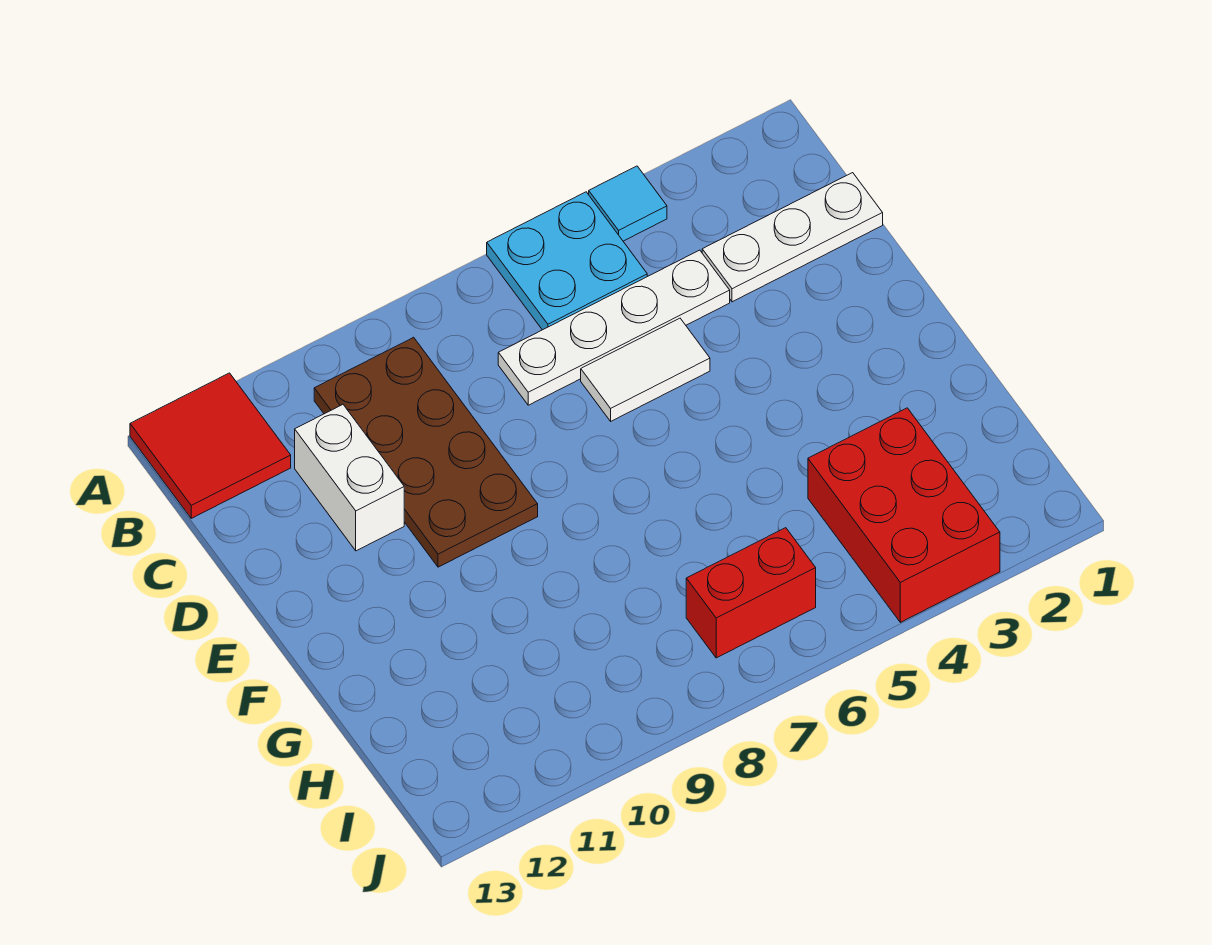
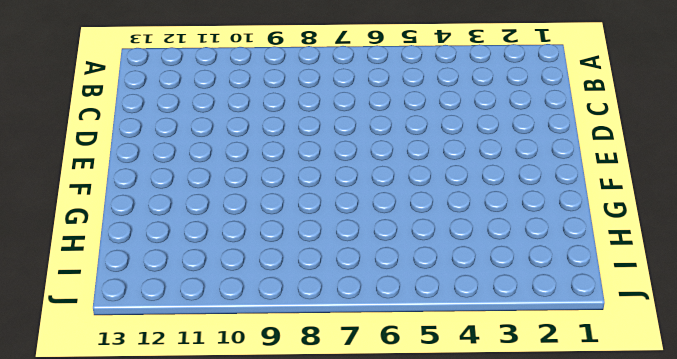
none -> cyan tile A4 level 1
none -> cyan plate A5:B6 level 1

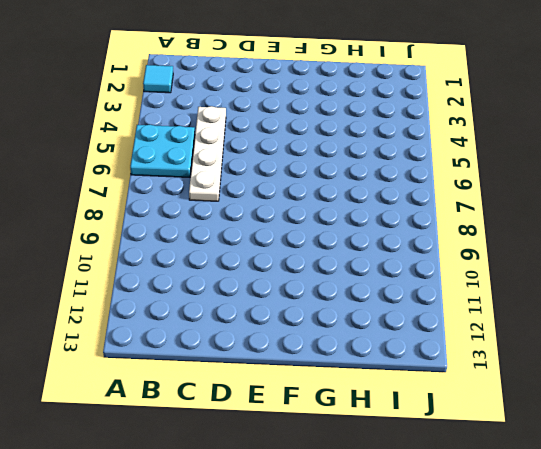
cyan tile A2 level 1 -> cyan tile A4 level 1
none -> red tile A12:B13 level 1
none -> brown plate B9:E10 level 1

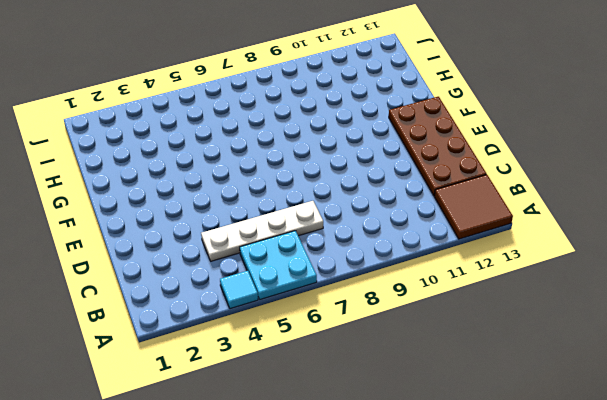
brown tile A12:B13 level 1 -> red tile A12:B13 level 1
brown plate C12:F13 level 1 -> brown plate B9:E10 level 1
none -> white plate C1:C3 level 1
none -> white brick C11:D11 level 1

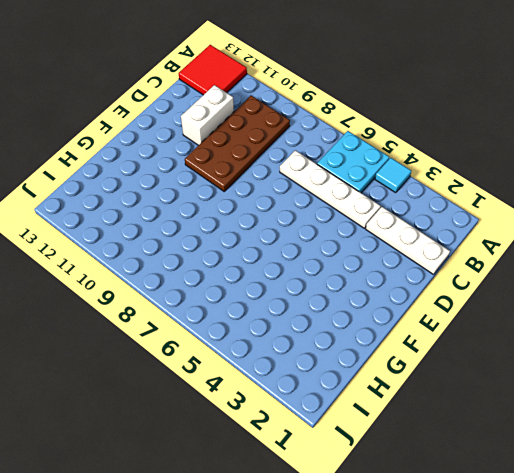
none -> white tile D5:D6 level 1
none -> red brick H3:J4 level 1

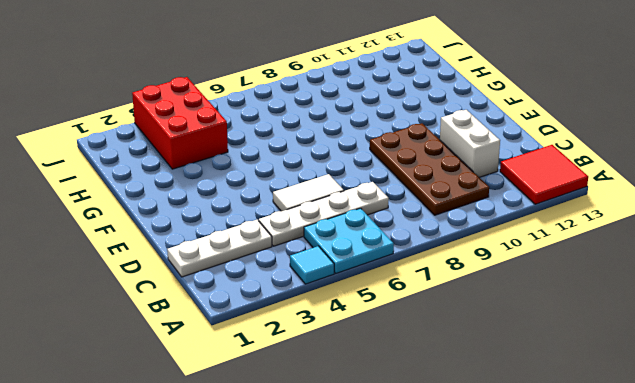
none -> red brick I6:I7 level 1

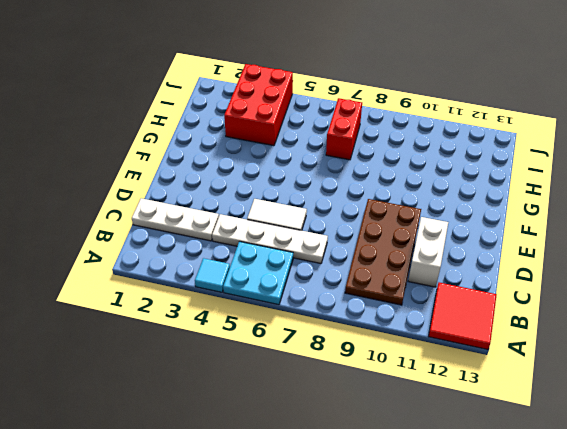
red brick H7:I7 level 1 -> red brick I6:I7 level 1

